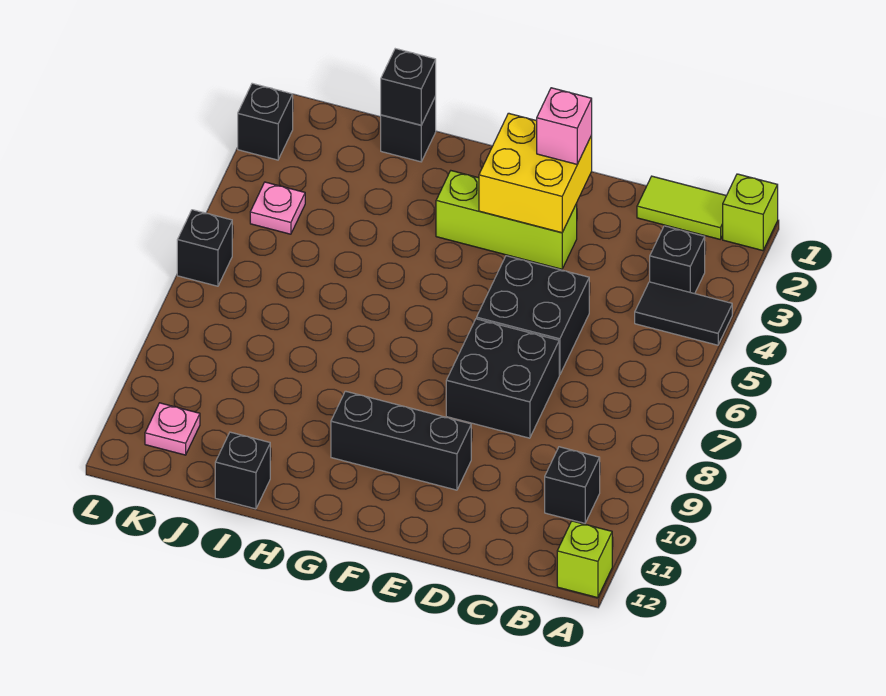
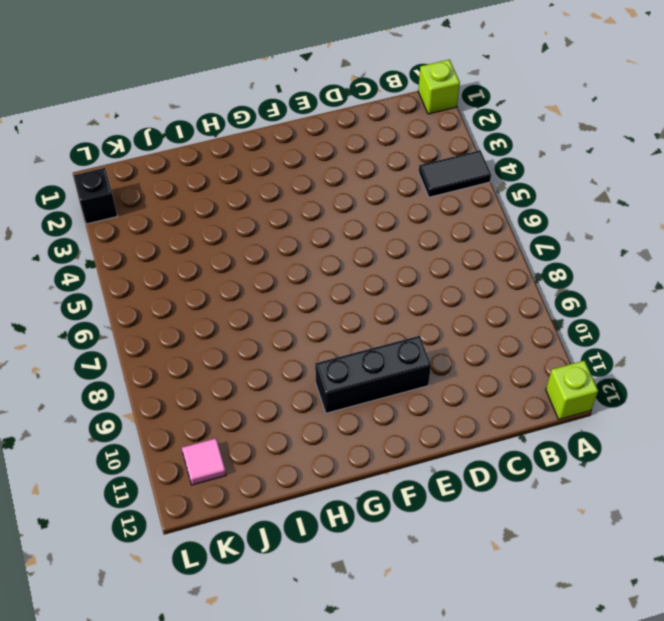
pink tile K11 level 1 -> pink plate K11 level 1
none -> lime tile B1:C1 level 1
none -> black brick B3 level 1
none -> black brick B10 level 1

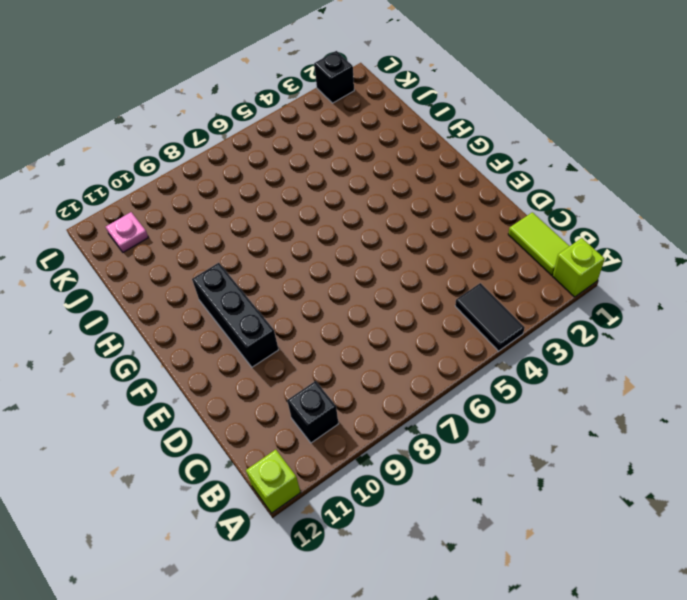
none -> black brick B3 level 1
none -> black brick D5:E6 level 1
none -> black brick D7:E8 level 1

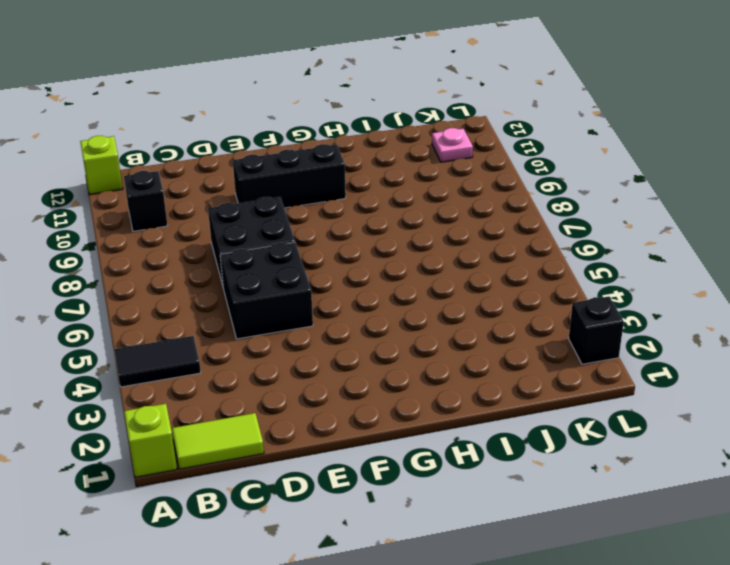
none -> black brick B3 level 1
none -> lime brick E3:G3 level 1
none -> black brick I1 level 1

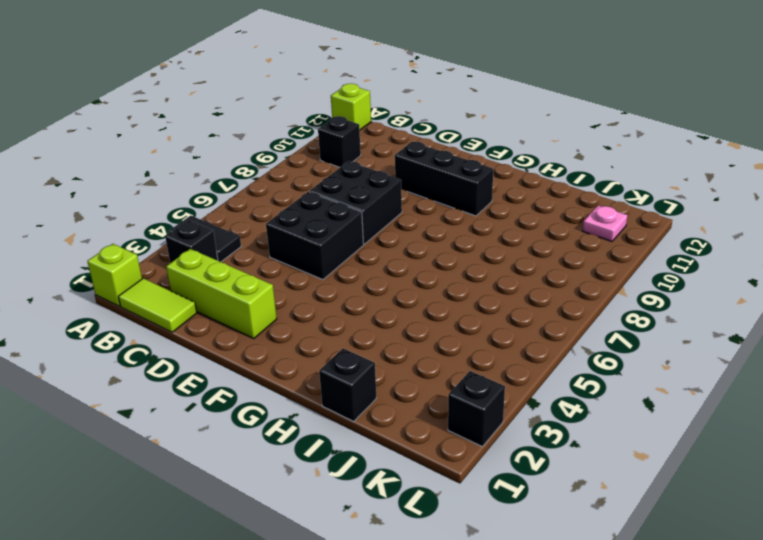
lime brick C2:E2 level 1 -> lime brick E3:G3 level 1
none -> black brick I12 level 1
none -> pink plate K4 level 1
none -> black brick L6 level 1

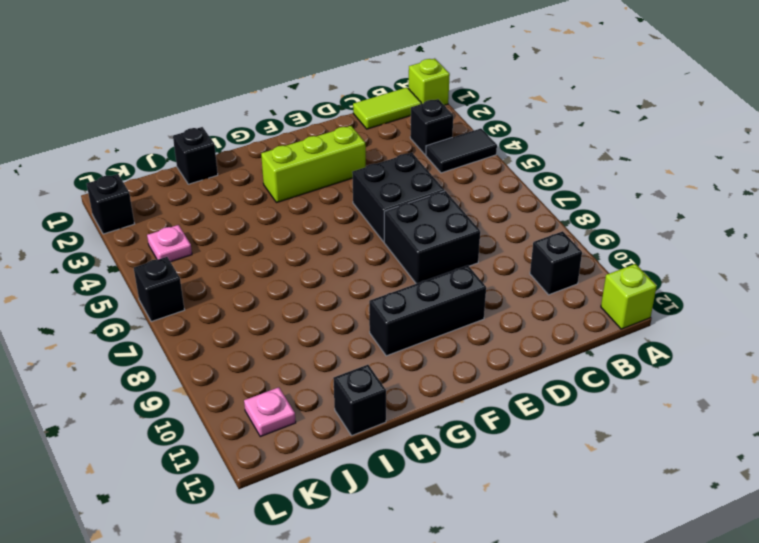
none -> yellow brick E2:F3 level 2
none -> black brick I1 level 2
none -> pink brick E2 level 3

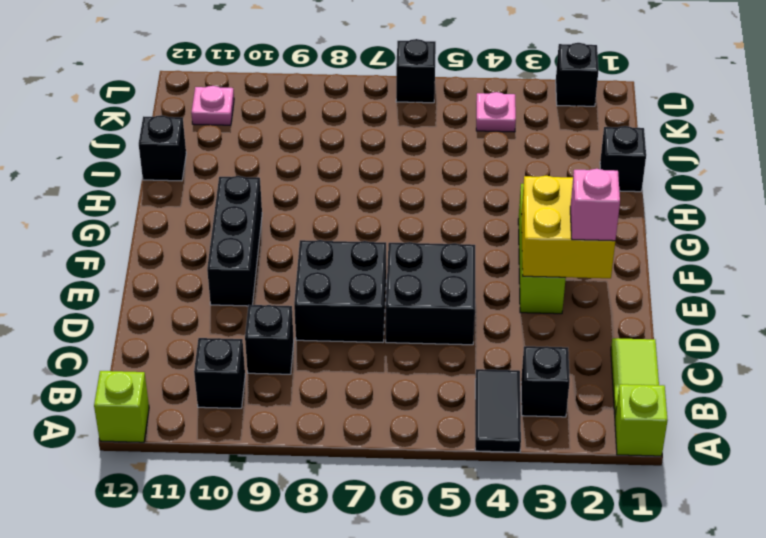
black brick C9 level 1 -> black brick I1 level 2

